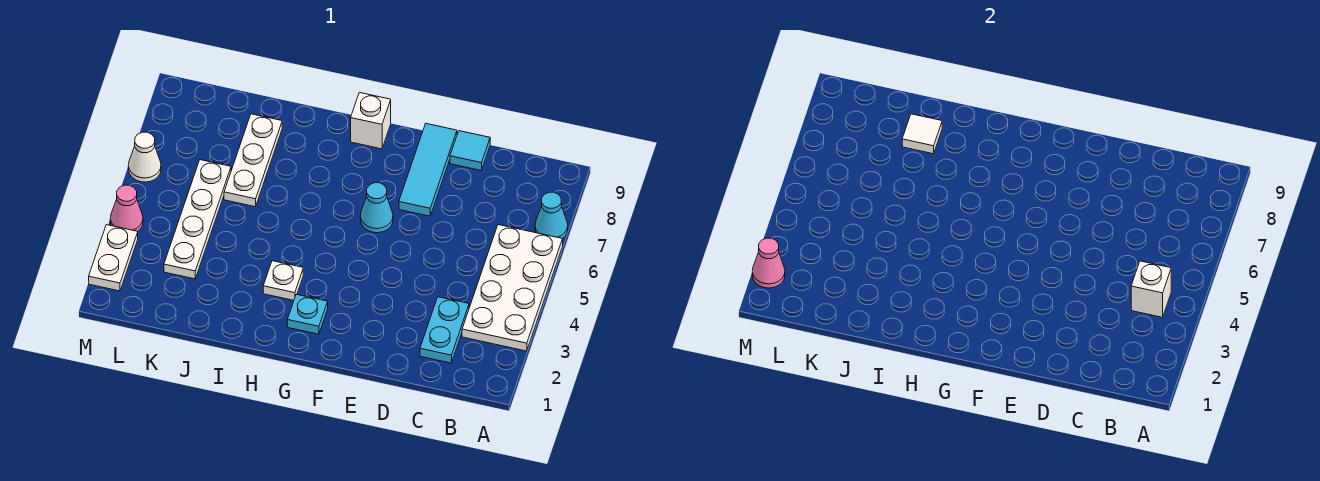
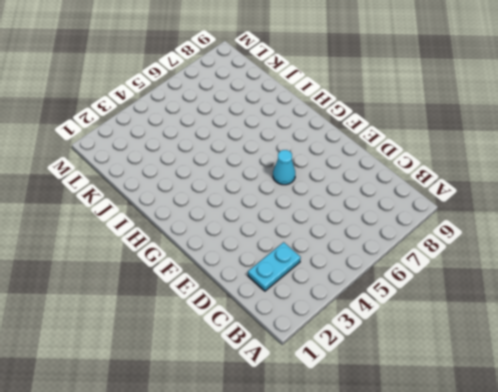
none -> white plate A3:B6 level 1
none -> cyan cone A7 level 1
none -> cyan tile D9 level 1

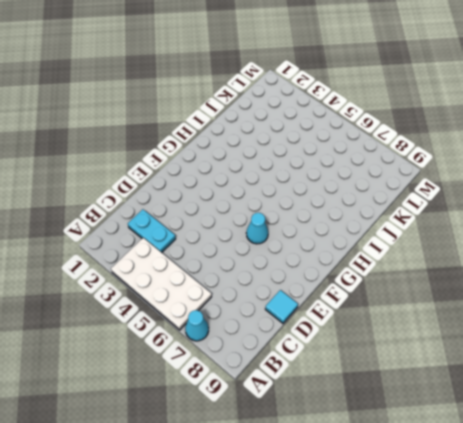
none -> cyan tile E7:E9 level 1
none -> cyan plate G2 level 1
none -> white brick G9 level 1

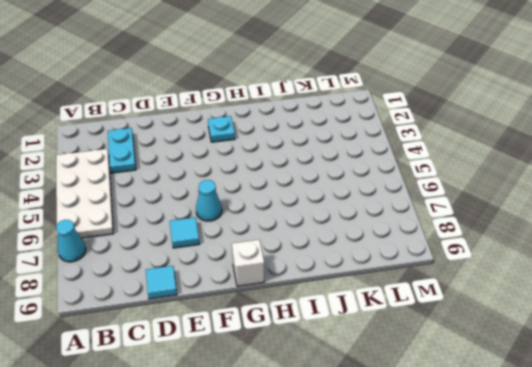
cyan tile E7 level 1 -> cyan tile E7:E9 level 1
none -> white plate H3 level 1
none -> white plate J6:J8 level 1
none -> white plate K3:K6 level 1

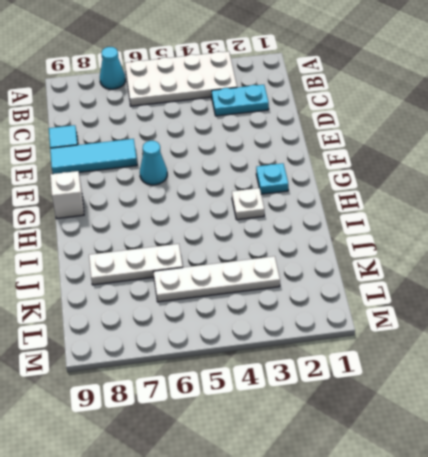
none -> white plate M2:M3 level 1
none -> pink cone M4 level 1
none -> white cone M6 level 1

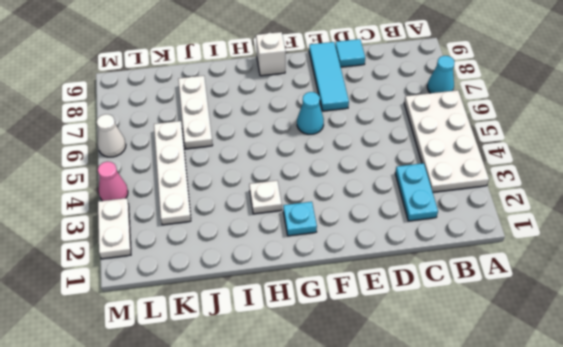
none -> white brick B4 level 2
none -> white tile J8 level 2
none -> pink cone M2 level 2

